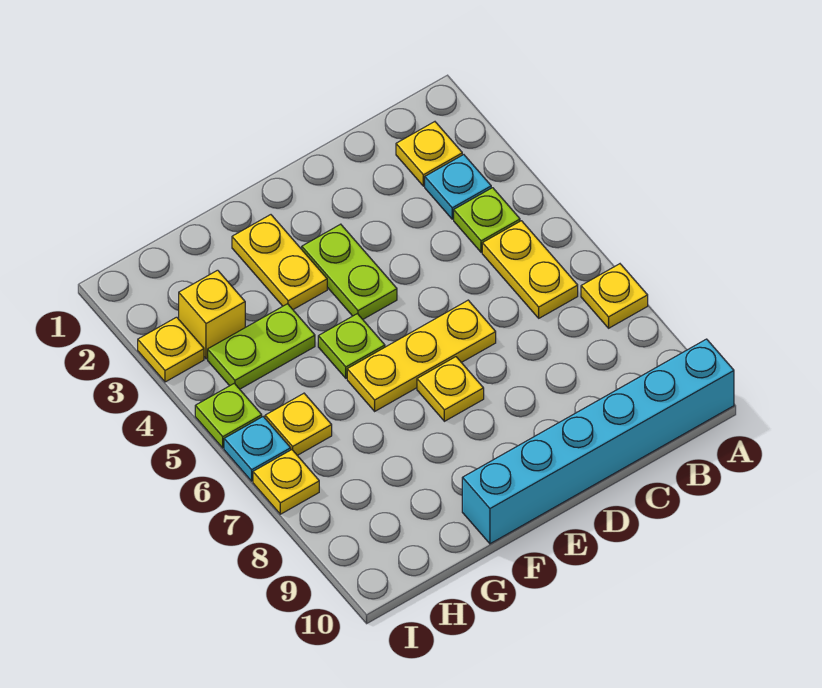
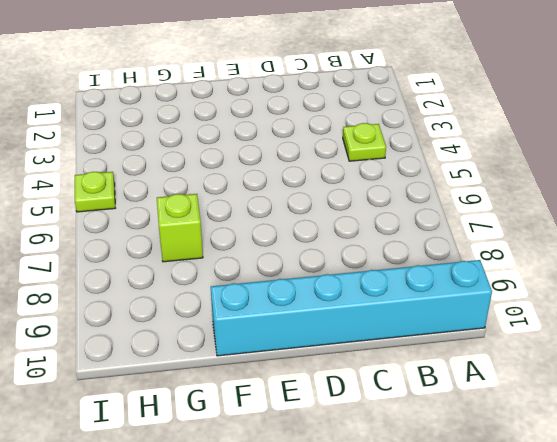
lime brick G7 level 1 -> none
none -> yellow plate A7 level 1
none -> yellow plate B2 level 1
none -> cyan plate B3 level 1

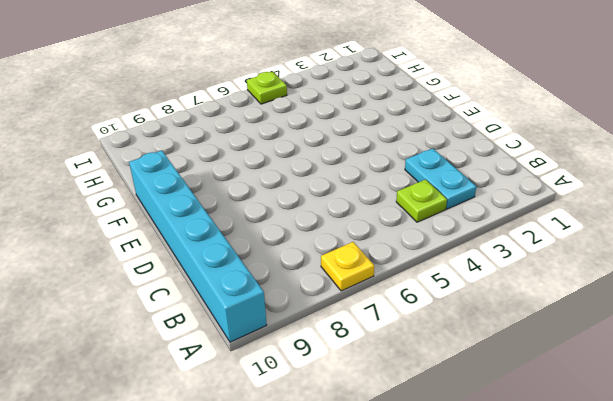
cyan plate B3:C3 level 1 -> cyan plate B3 level 1
none -> yellow plate B2 level 1
none -> yellow plate B5:B6 level 1
none -> yellow plate D6:F6 level 1

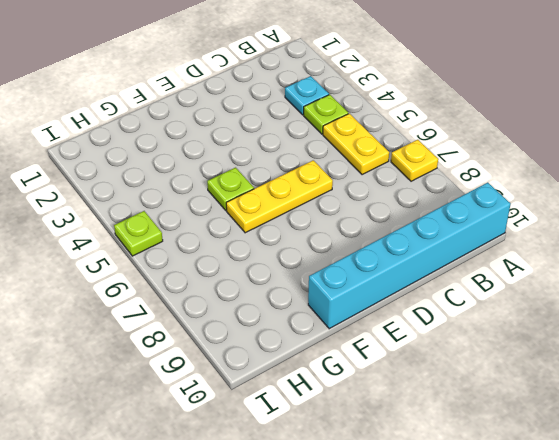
none -> yellow plate B2 level 1
none -> lime plate E3:E4 level 1
none -> yellow plate E7 level 1

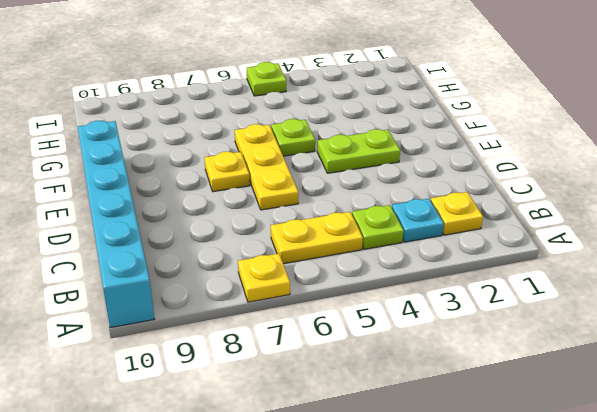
none -> yellow plate F2:F3 level 1
none -> lime plate G4:H4 level 1
none -> yellow brick H3 level 1

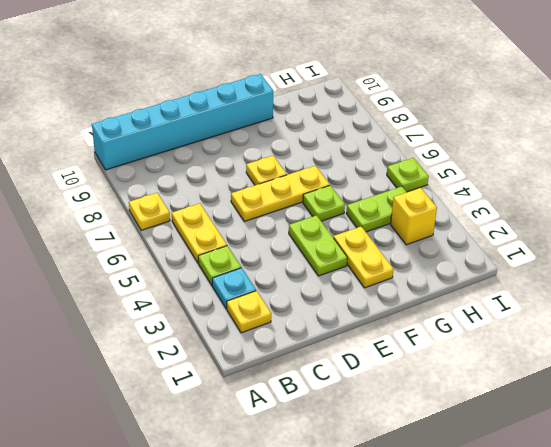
none -> yellow plate H6 level 1
none -> yellow plate I3 level 1
none -> cyan plate I6 level 1

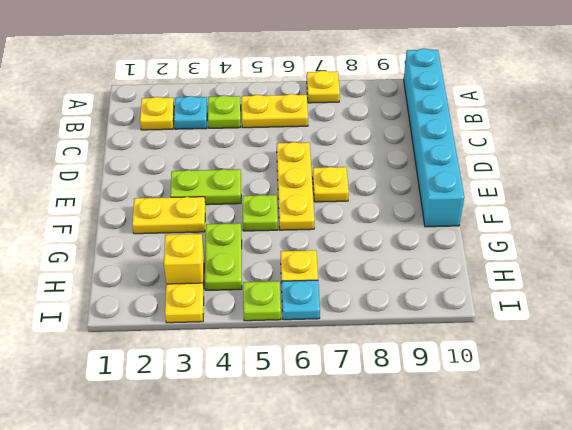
none -> yellow plate I7 level 1

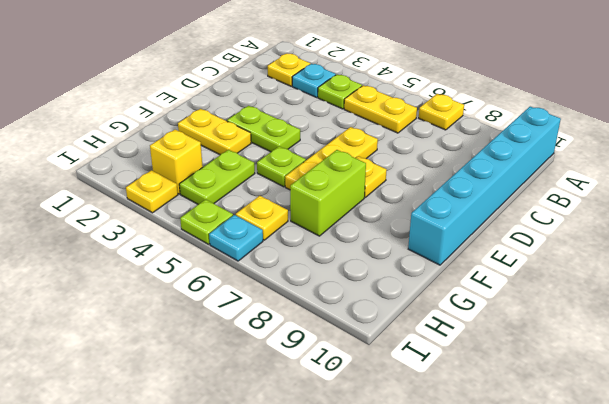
lime brick F7:G7 level 1 -> none
none -> yellow plate I7 level 1

